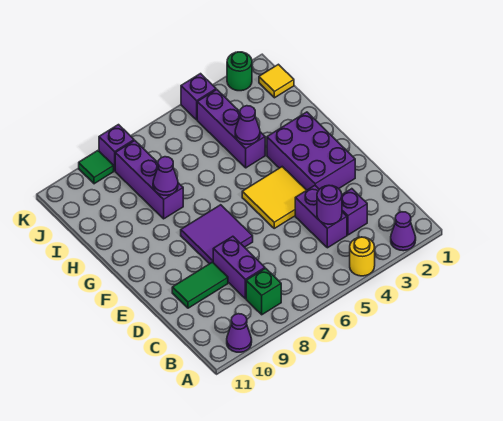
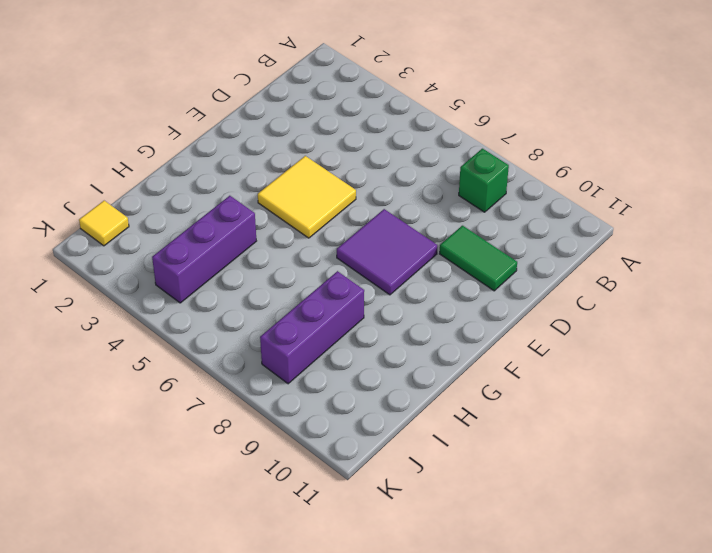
none -> purple cone A2 level 1
none -> yellow round brick A4 level 1
none -> purple cone A10 level 1

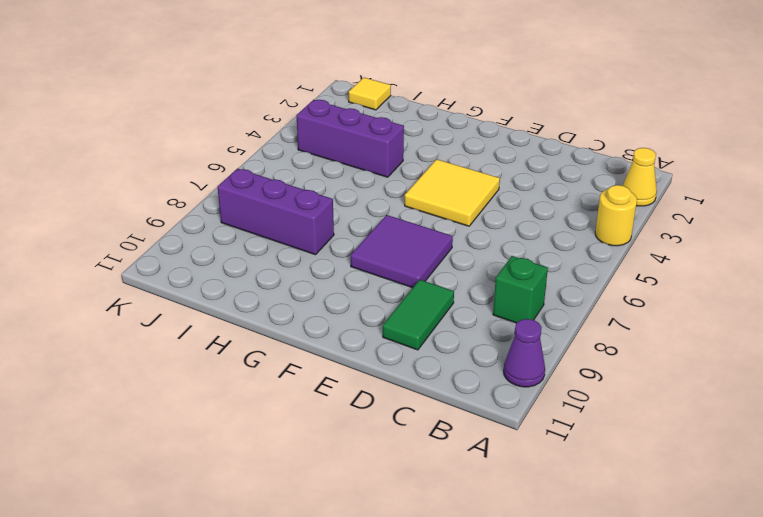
yellow cone A2 level 1 -> purple cone A2 level 1
none -> purple brick C3 level 1
none -> purple brick C4:D4 level 1
none -> purple brick C8:D8 level 1

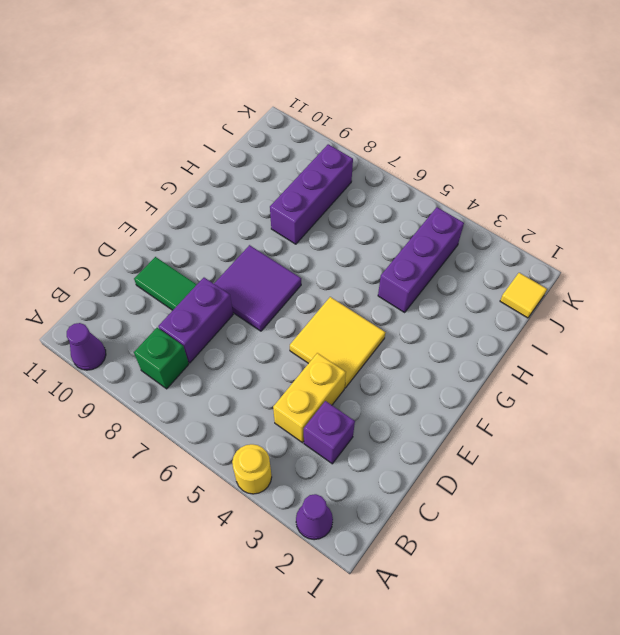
yellow brick C4:D4 level 1 -> purple brick C4:D4 level 1
none -> purple brick E2:G3 level 1
none -> green round brick K2 level 1
none -> purple brick K4 level 1

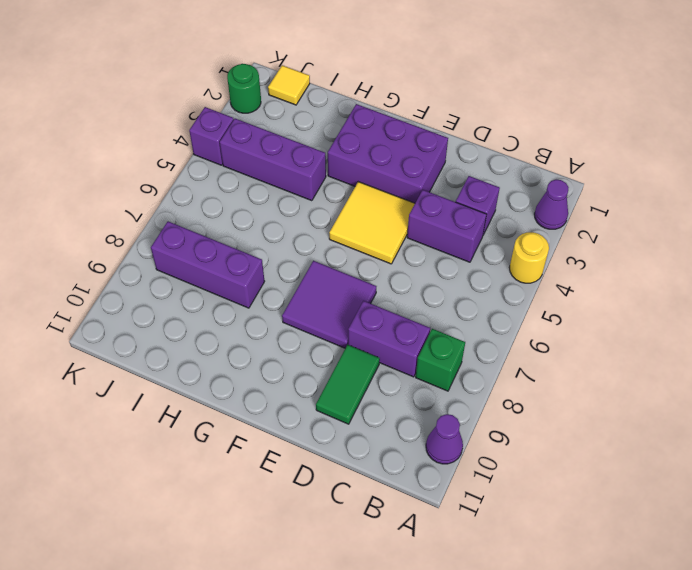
none -> purple brick K8 level 1
none -> green tile K9 level 1
none -> purple round brick C4 level 2

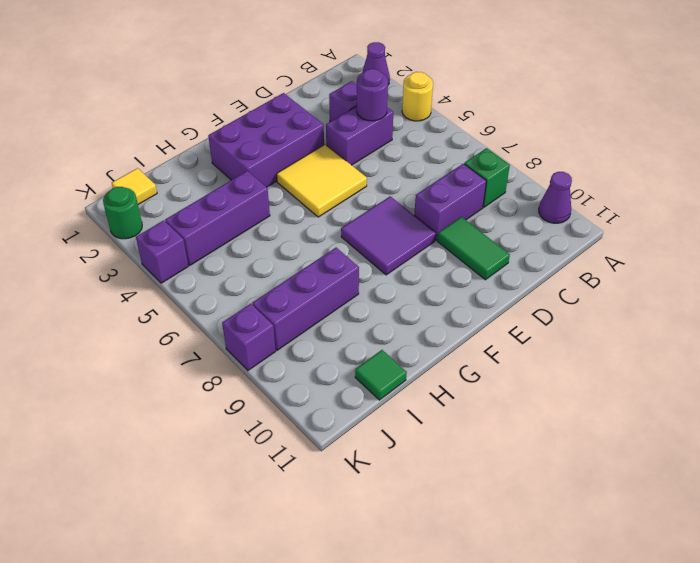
green tile I11 level 1 -> green tile K9 level 1
none -> purple cone H4 level 2
none -> purple cone H8 level 2

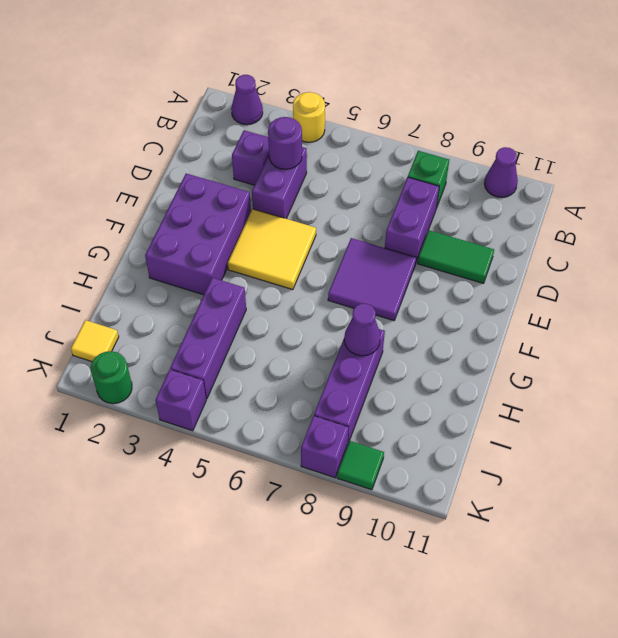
none -> purple cone H4 level 2

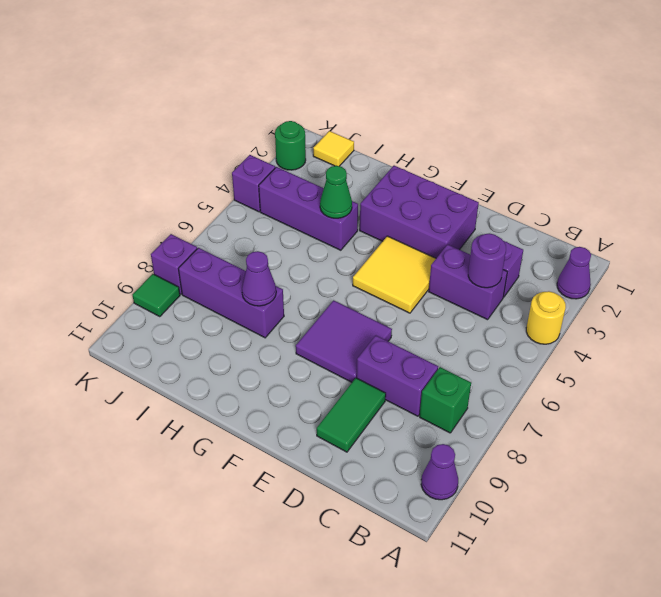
green cone H4 level 2 -> purple cone H4 level 2

